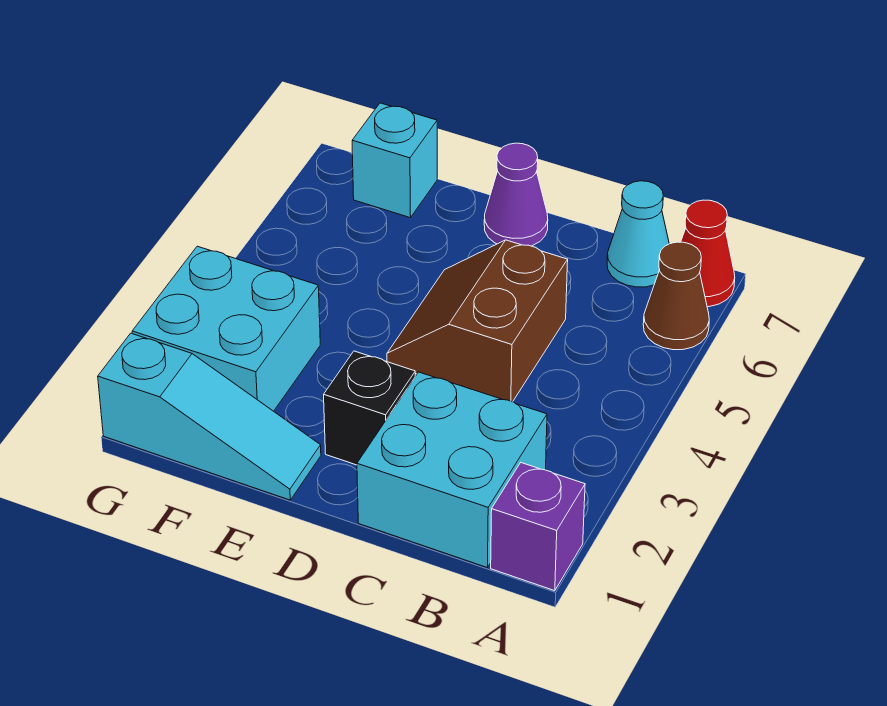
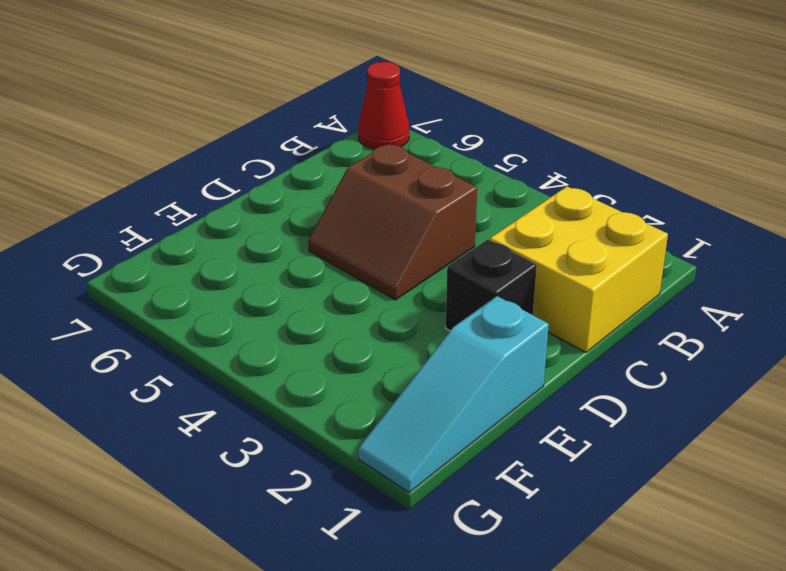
yellow brick B1:C2 level 1 -> cyan brick B1:C2 level 1
cyan slope E1:G1 level 1 top E -> cyan slope E1:G1 level 1 top G
none -> purple brick A1 level 1
none -> brown cone A6 level 1

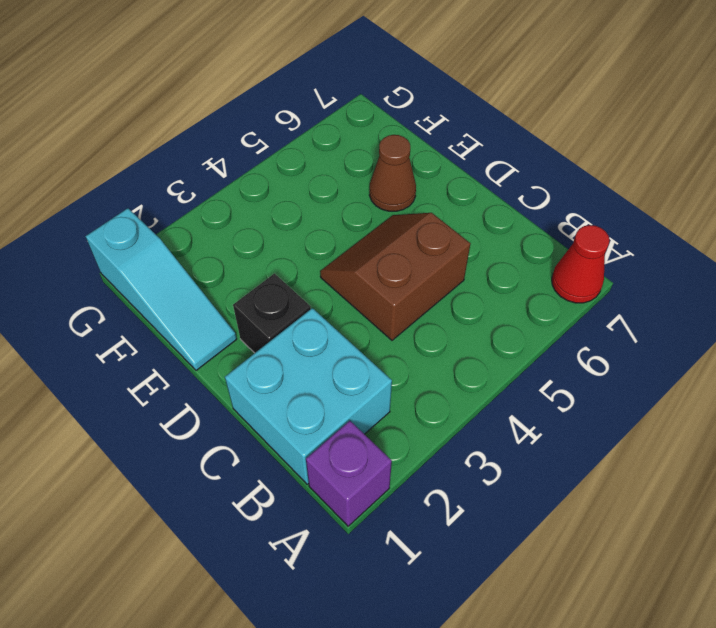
brown cone E6 level 1 -> brown cone A6 level 1
none -> cyan cone B7 level 1
none -> purple cone D7 level 1

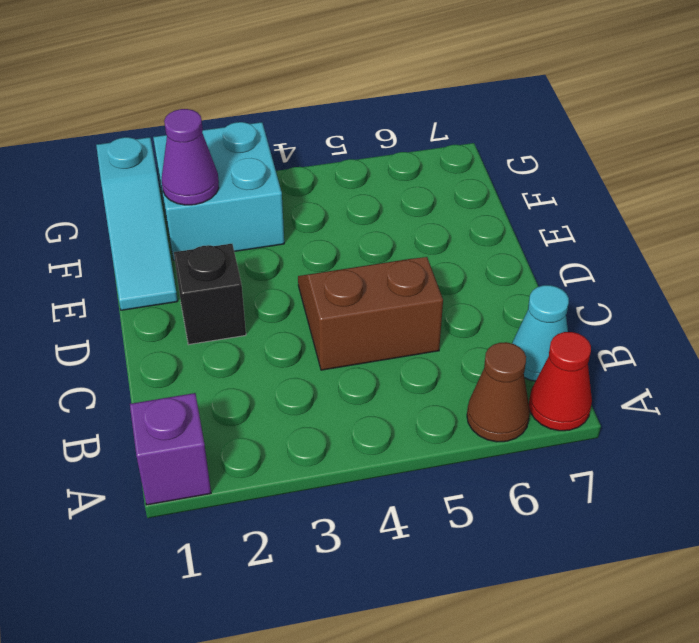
purple cone F2 level 2 -> purple cone D7 level 1
none -> cyan brick B1:C2 level 1
none -> cyan brick F7 level 1

